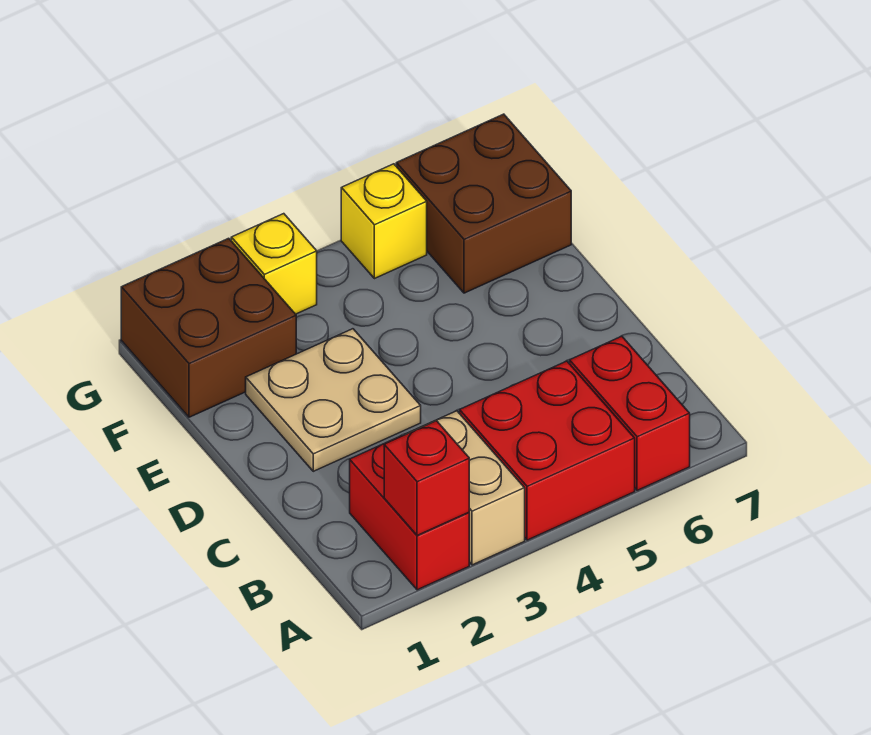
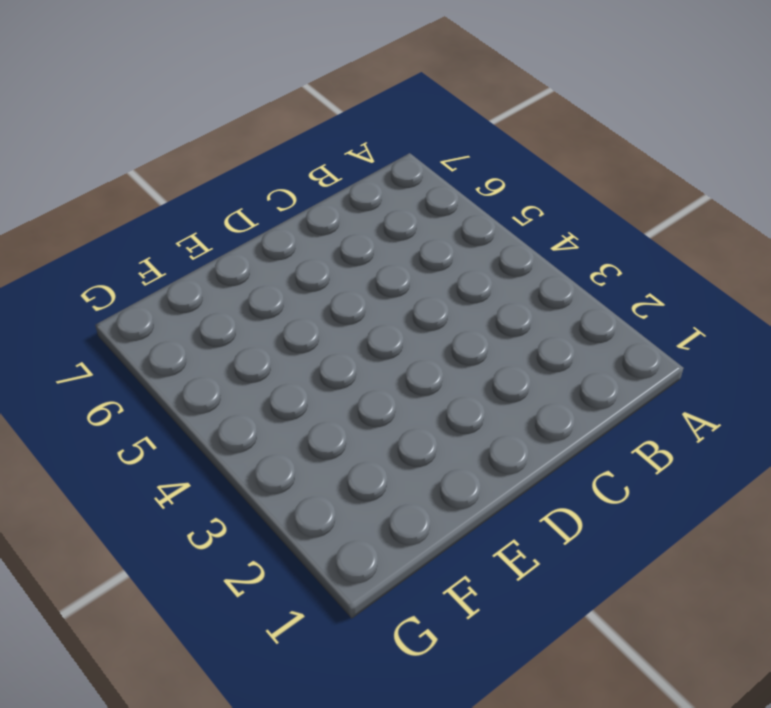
none -> red brick A2:B2 level 1
none -> tan brick A3:B3 level 1

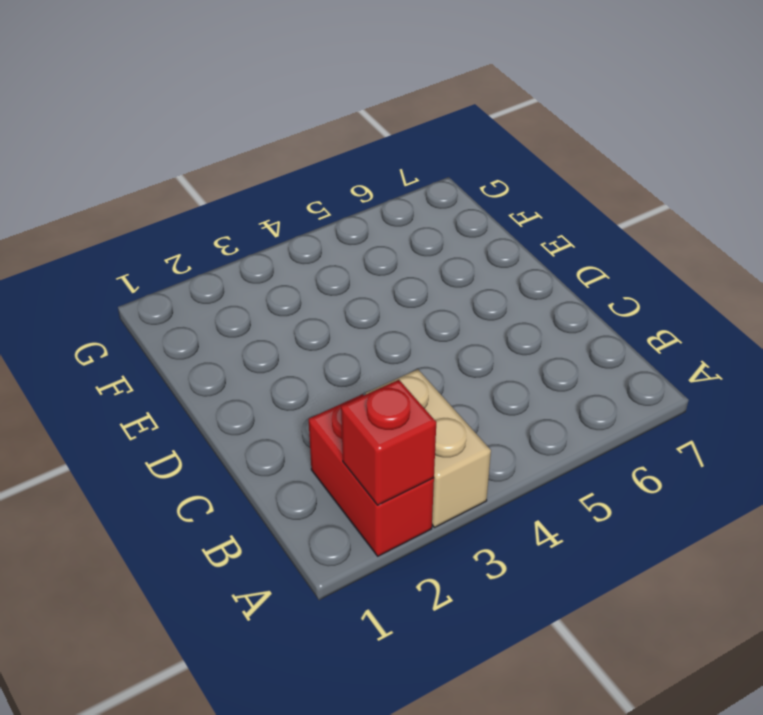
none -> red brick A4:B5 level 1
none -> red brick A6:B6 level 1

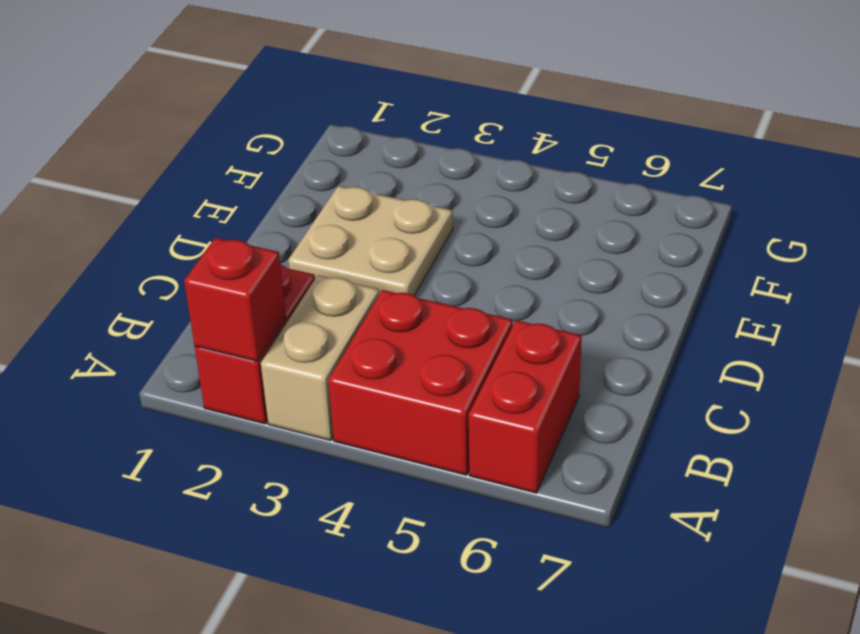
none -> brown brick F1:G2 level 1
none -> brown brick F6:G7 level 1

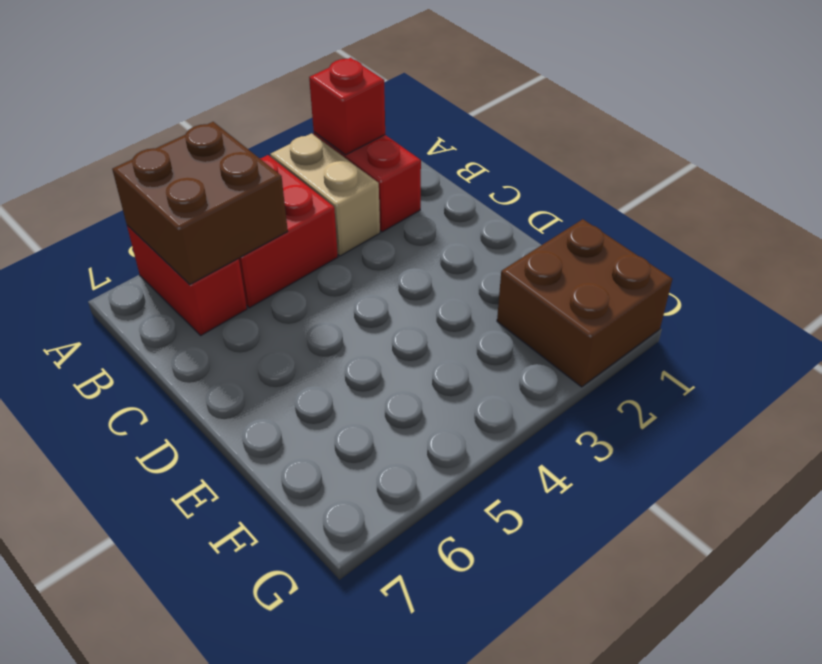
brown brick A5:B6 level 2 -> brown brick F6:G7 level 1
none -> tan plate D2:E3 level 1
none -> yellow brick G3 level 1

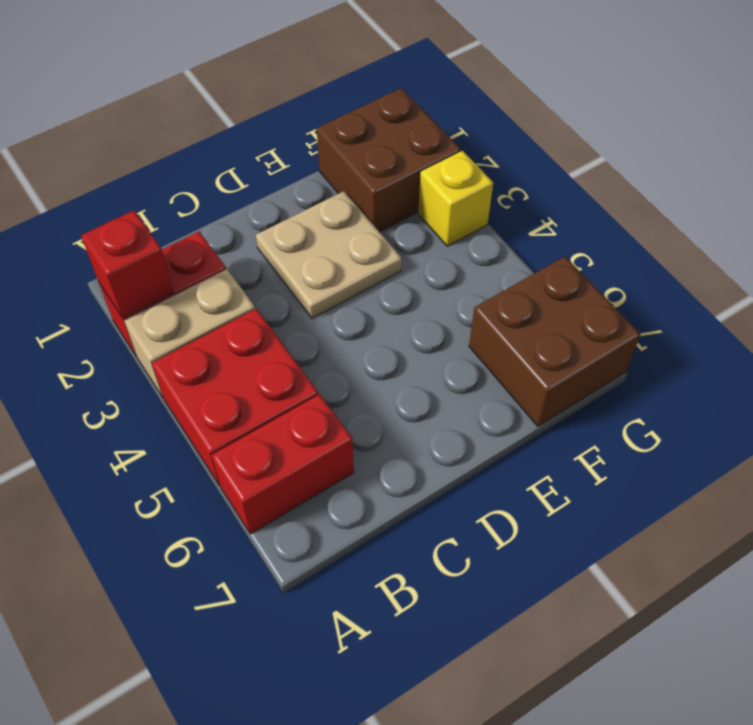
none -> yellow brick G5 level 1

